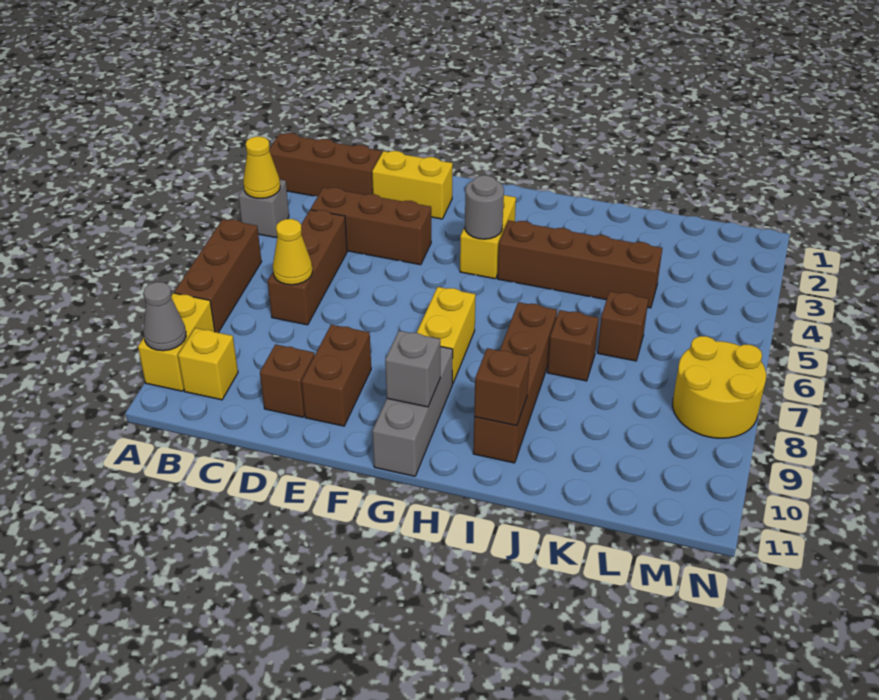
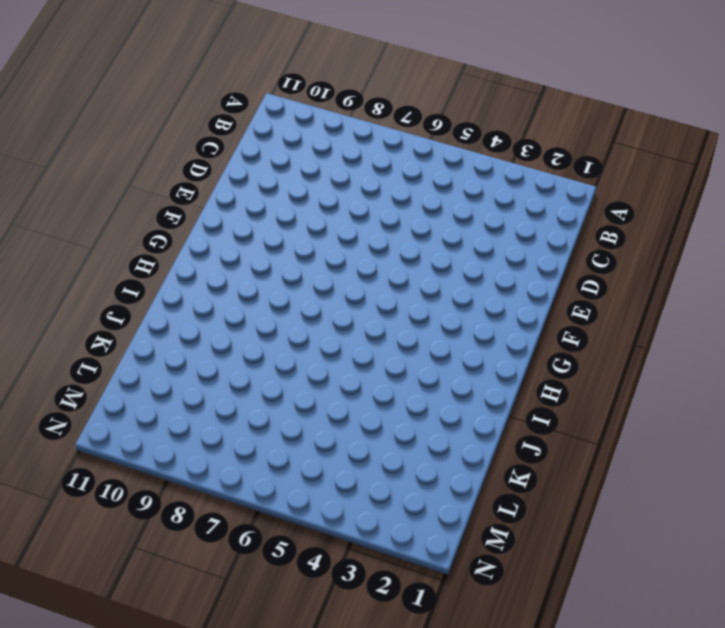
none -> brown brick A2:C2 level 1
none -> grey brick A4 level 1
none -> brown brick A6:A8 level 1

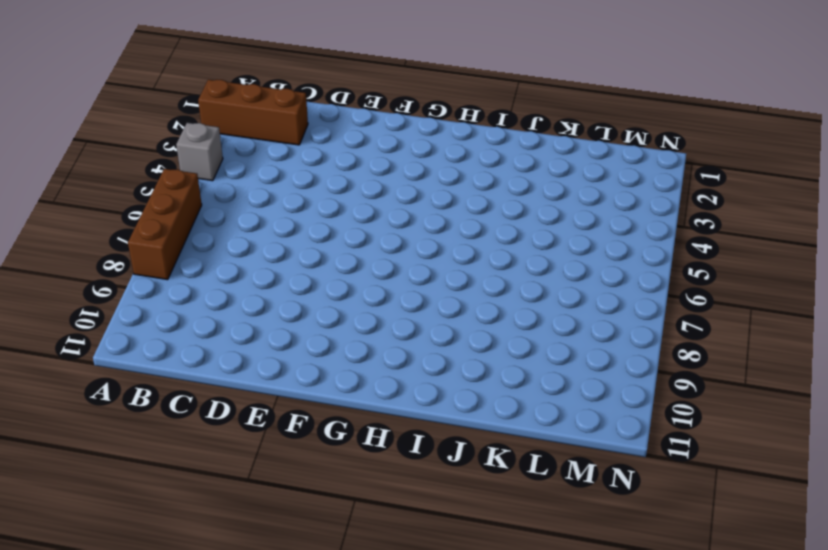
none -> yellow brick A9:A10 level 1
none -> yellow brick B10 level 1
none -> brown brick C4:E4 level 1

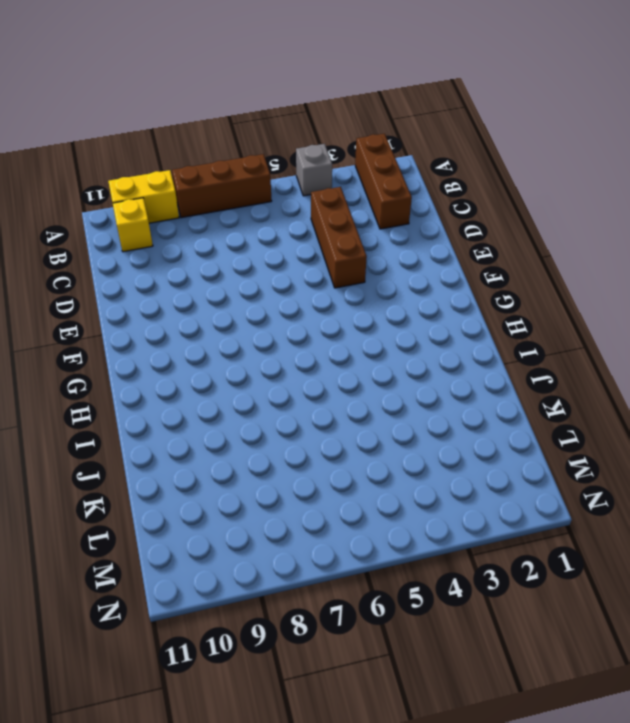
none -> brown brick C5:C7 level 1
none -> yellow brick D2:E2 level 1
none -> brown brick D10 level 1

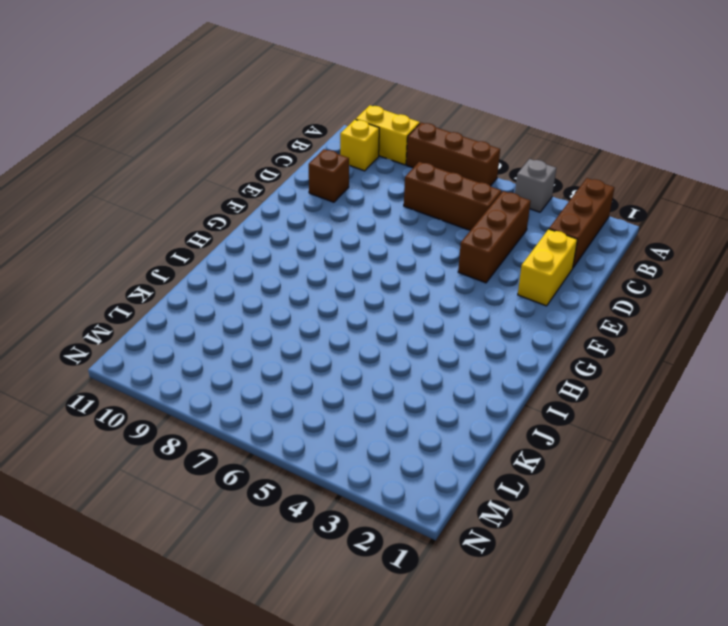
none -> brown brick E9:E10 level 1
none -> yellow brick G3:G4 level 1
none -> yellow brick G7:G8 level 1

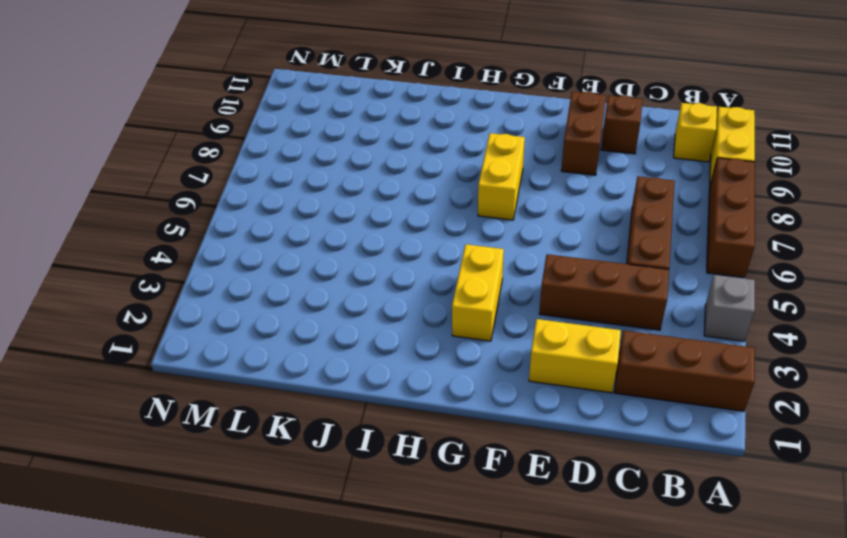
none -> grey brick G9:G11 level 1
none -> brown brick H4:K4 level 1
none -> brown brick I7:I10 level 1

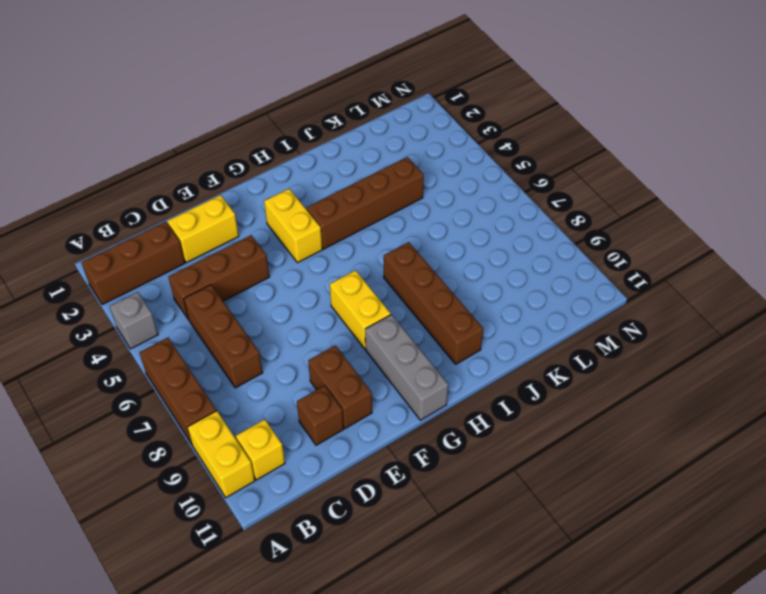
none -> brown brick J7 level 1
none -> brown brick K6 level 1
none -> yellow round brick M7:N8 level 1

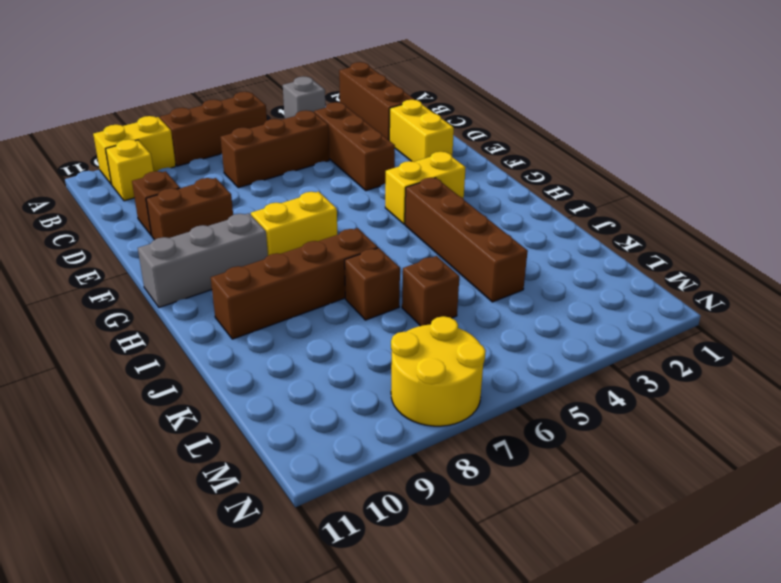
none -> yellow cone A4 level 2
none -> grey cone A10 level 2
none -> yellow cone C7 level 2

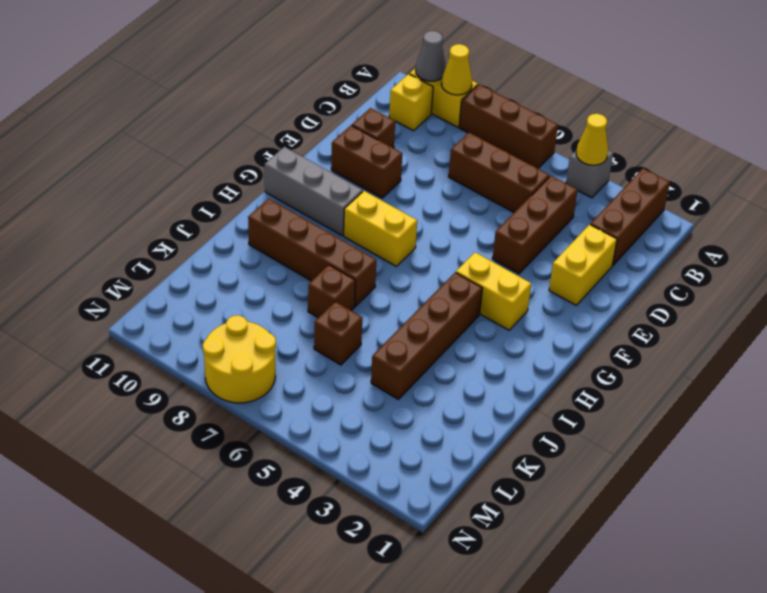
yellow cone A9 level 2 -> yellow cone C7 level 2
none -> grey round brick G4 level 2
none -> grey brick G10 level 2
none -> brown brick I10 level 2

